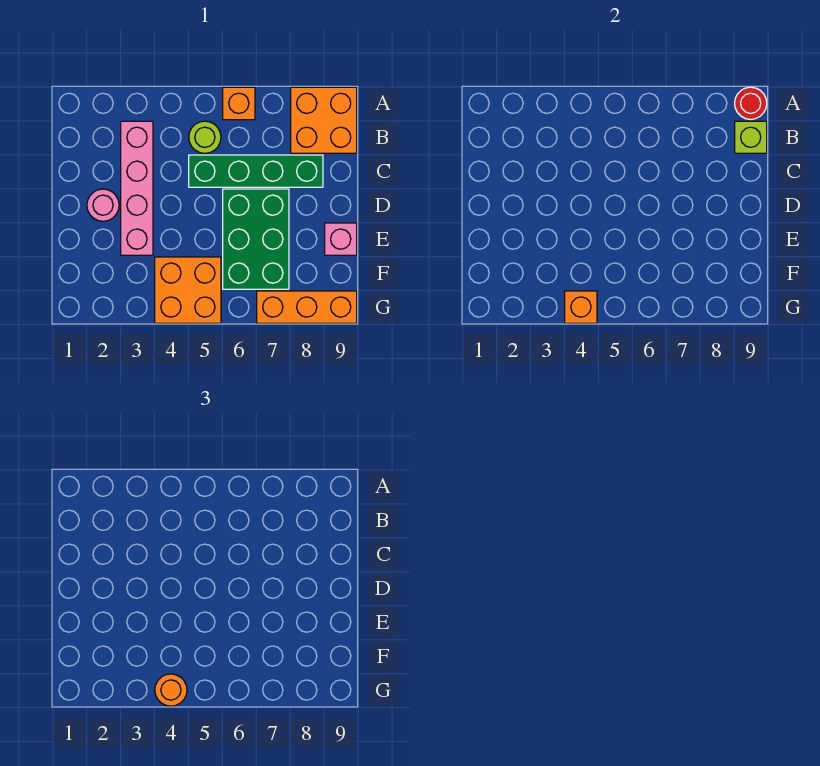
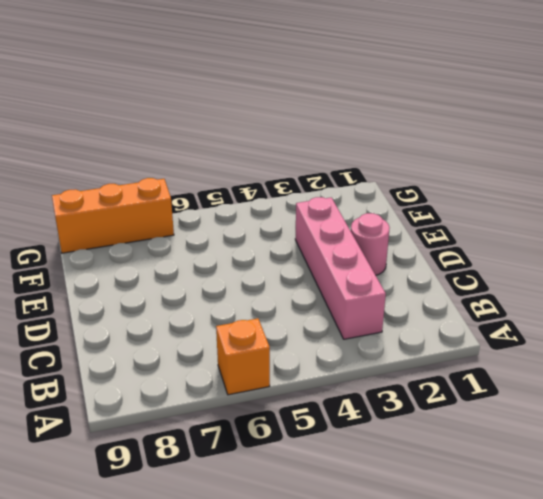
none -> orange brick A8:B9 level 1
none -> lime round brick B5 level 1
none -> green brick C5:C8 level 1

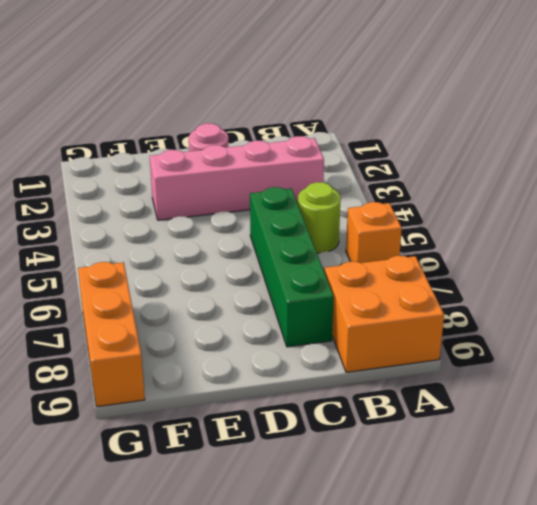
none -> green brick D6:F7 level 1
none -> pink brick E9 level 1
none -> orange brick F4:G5 level 1

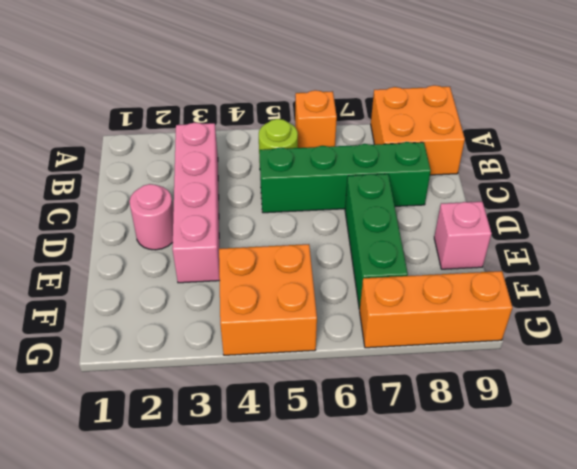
green brick D7:F7 level 1 -> green brick D6:F7 level 1
none -> red round brick A9 level 2
none -> lime brick B9 level 2
none -> orange brick G4 level 2

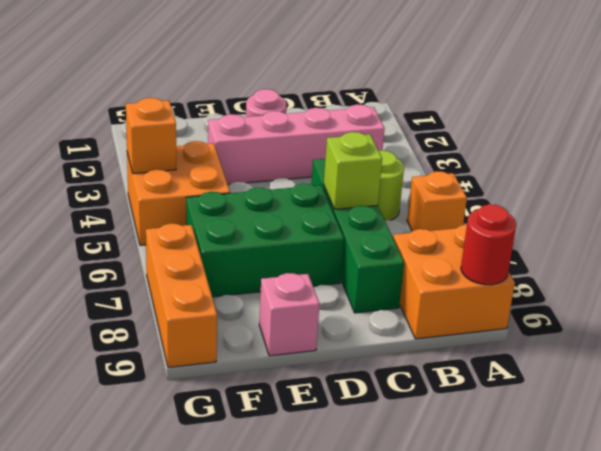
lime brick C6 level 2 -> lime brick B9 level 2
none -> orange round brick G4 level 3

